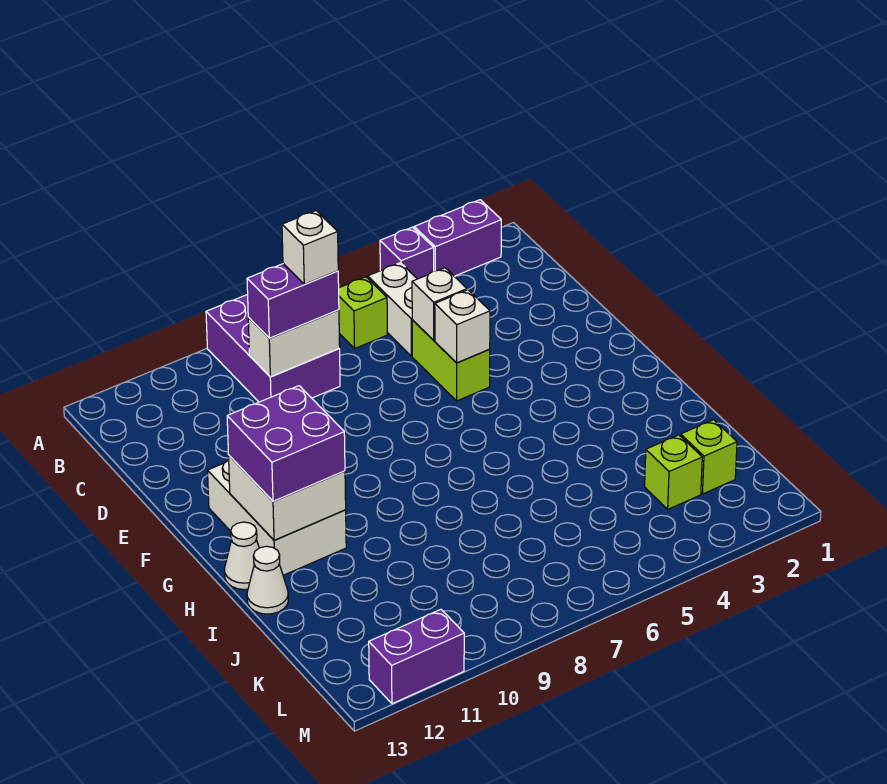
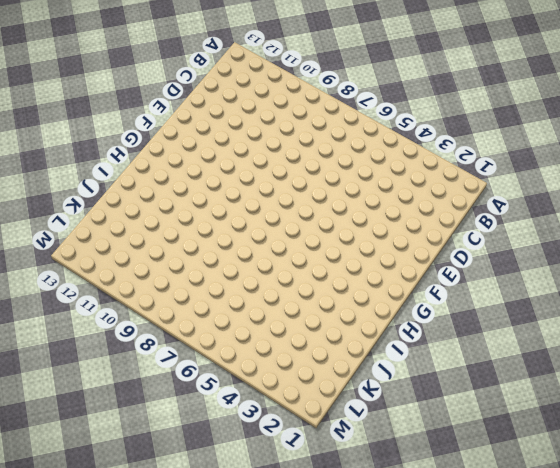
none -> purple brick A2:A3 level 1
none -> purple brick A4 level 1
none -> purple brick A8:C9 level 1

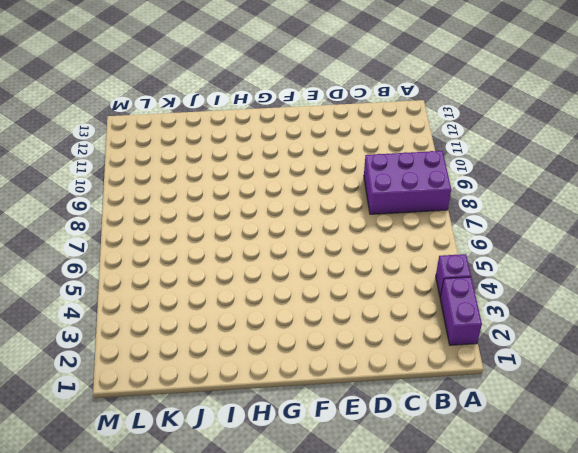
none -> white brick B5:C5 level 1
none -> lime brick B6 level 1
none -> lime brick D5:E5 level 1

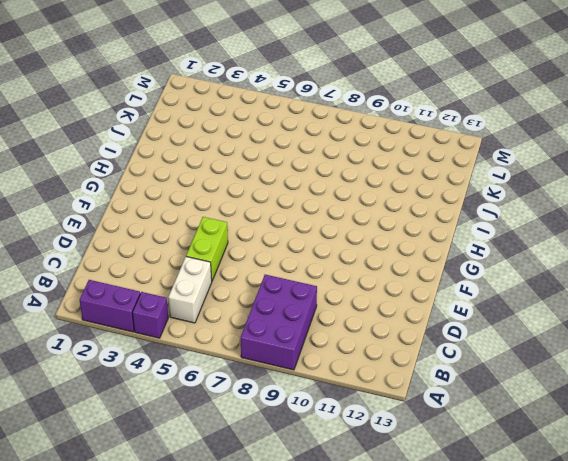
none -> lime brick B6 level 1
none -> white brick F11:H12 level 1
none -> white cone H13 level 1

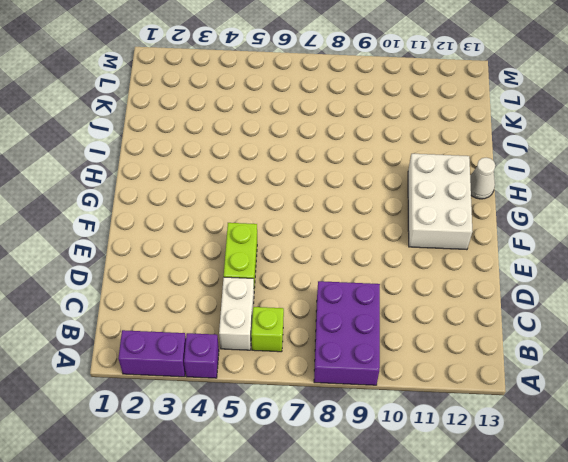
none -> white cone I13 level 1
none -> lime brick K2 level 1
none -> lime brick K3 level 1

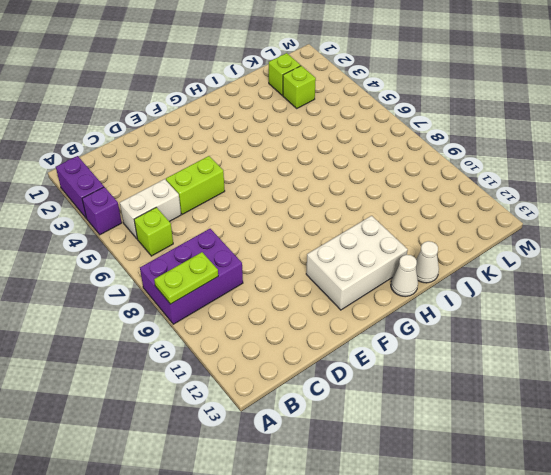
lime plate A9:B9 level 2 -> none
none -> purple brick M11:M12 level 1
none -> white brick C8:C9 level 2
none -> white brick D5 level 2

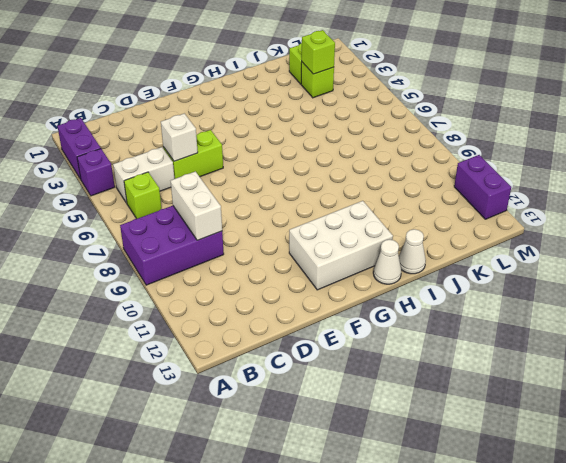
lime brick K3 level 2 -> none
none -> white brick E5 level 2
none -> white brick G11:H12 level 2
none -> purple brick C8:C9 level 3

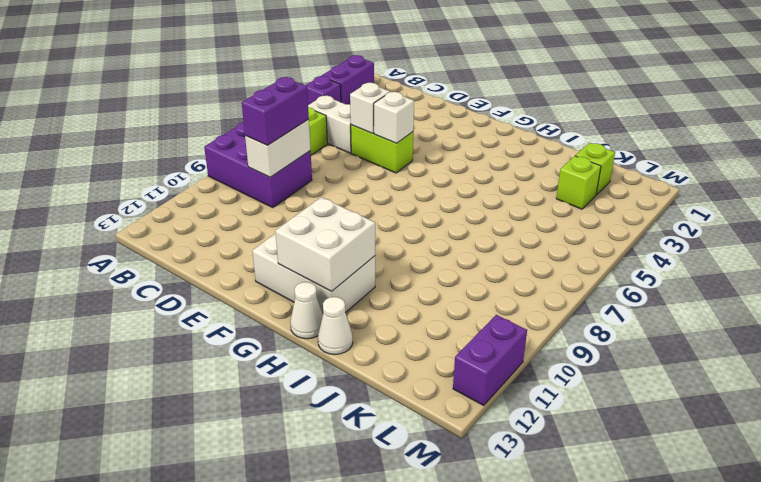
none -> purple brick G11:H12 level 3
none -> white brick C8 level 4

